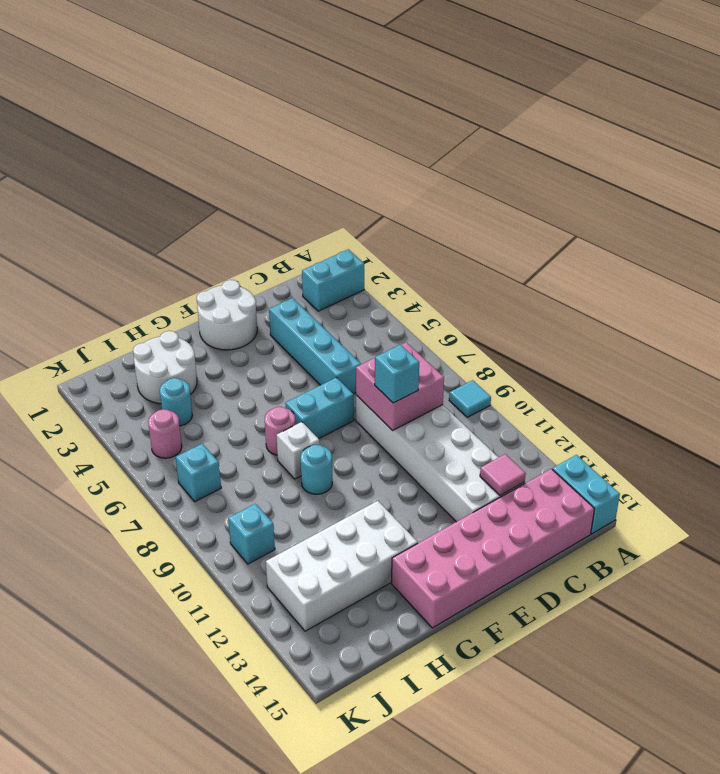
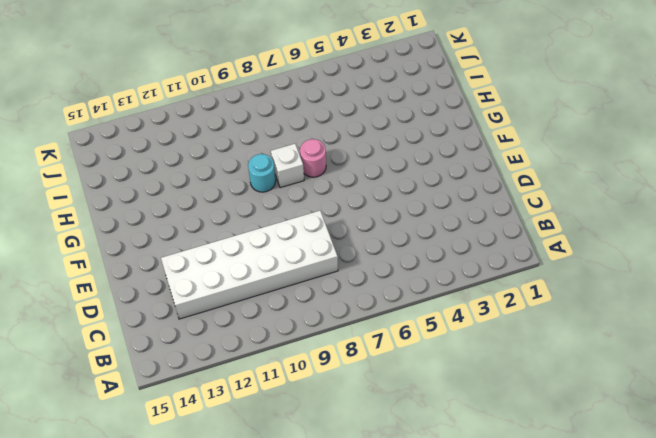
none -> cyan brick A2:B2 level 1
none -> cyan tile A9 level 1
none -> cyan brick A14:A15 level 1

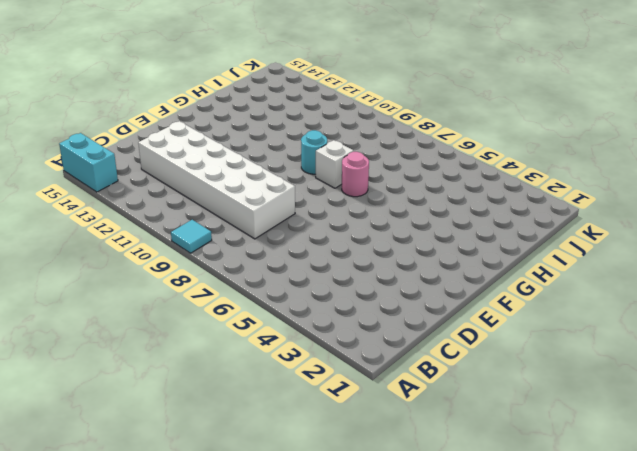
none -> cyan brick A2:B2 level 1
none -> pink brick B14:G15 level 1
none -> cyan brick D3:D6 level 1

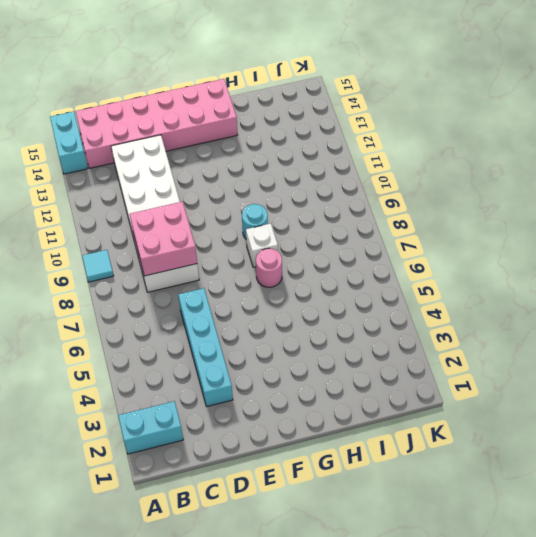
none -> white round brick E1:F2 level 1
none -> cyan brick E7:F7 level 1
none -> white brick G12:J13 level 1

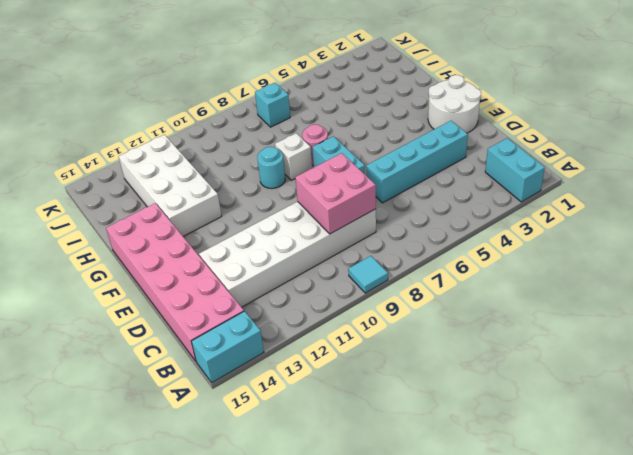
none -> white round brick H2:I3 level 1
none -> cyan round brick I4 level 1
none -> pink round brick J5 level 1

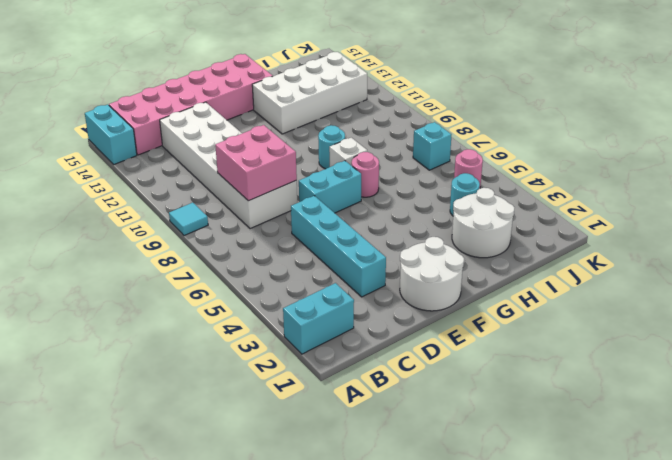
none -> cyan brick J10 level 1
none -> pink tile C13 level 2
none -> cyan brick D9 level 3

